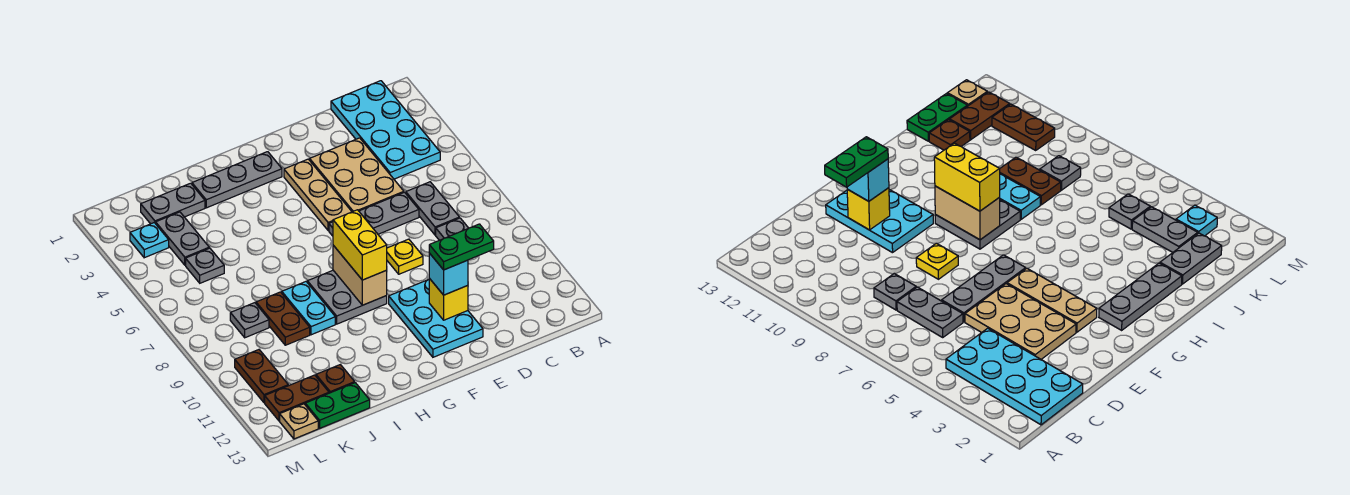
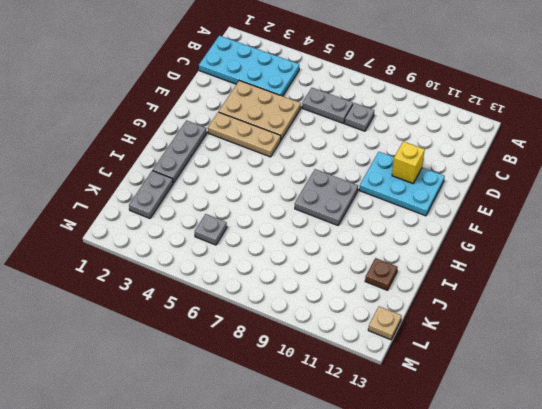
none -> grey plate D6:F6 level 1
none -> yellow plate E8 level 1
none -> cyan plate I8:I9 level 1

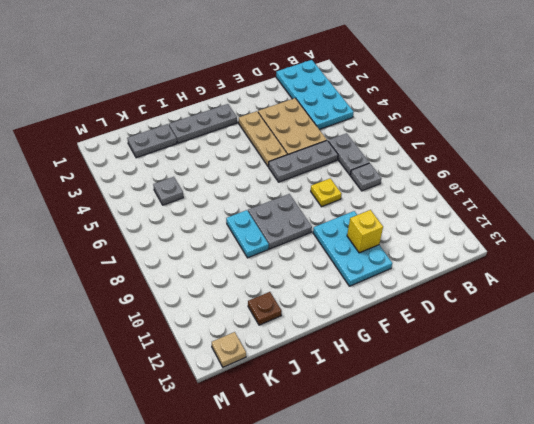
none -> brown plate J8:J9 level 1
none -> green plate J13:K13 level 1
none -> grey plate K3:K4 level 1

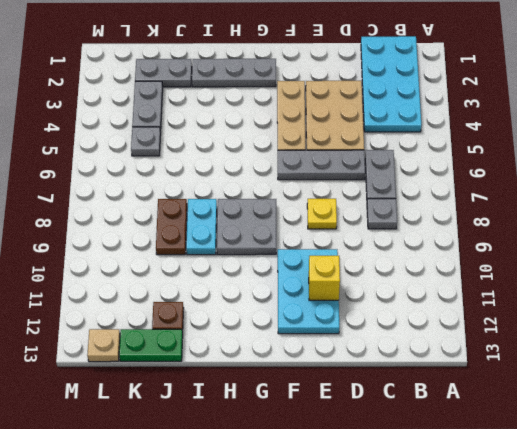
none -> grey plate K8 level 1
none -> brown plate K12:L12 level 1
none -> cyan plate L3 level 1

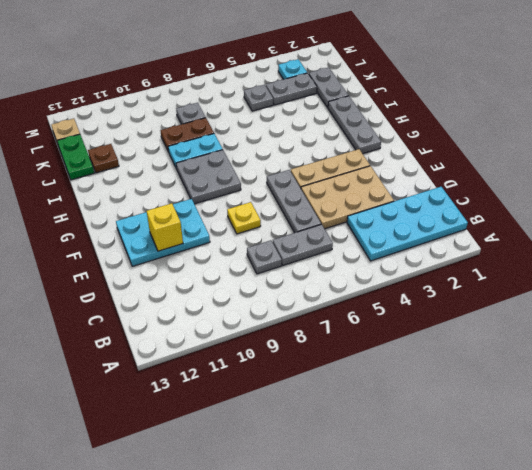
none -> brown plate K12:L12 level 1
none -> brown plate L10:L11 level 1
none -> tan brick G8:G9 level 2

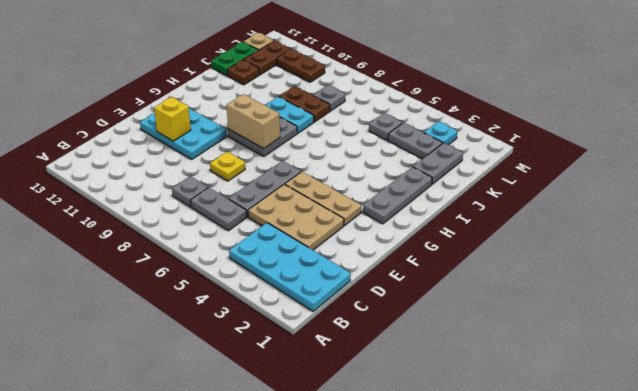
none -> cyan brick E11 level 3
none -> yellow brick G8:G9 level 3
none -> green plate D11:E11 level 4

